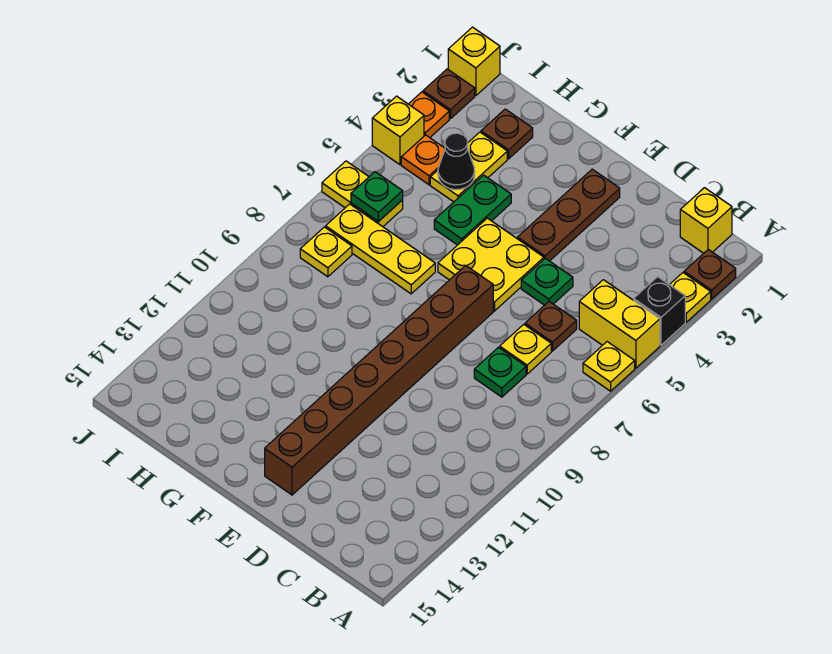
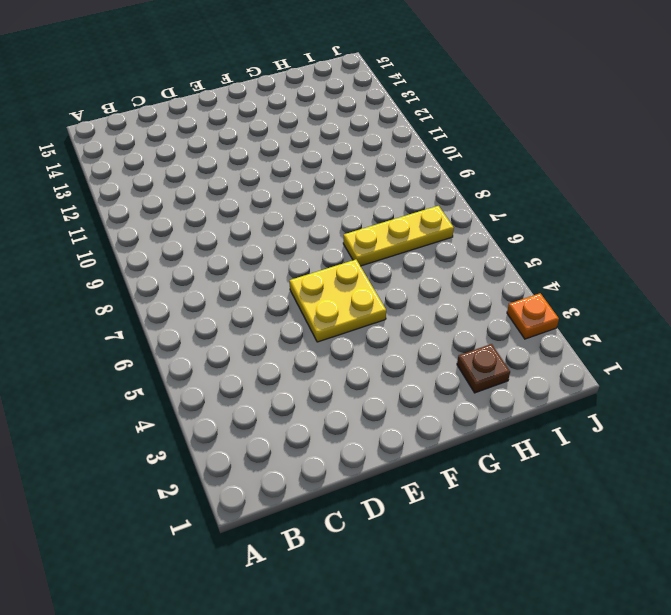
none -> brown plate A2 level 1
none -> yellow plate A3 level 1
none -> black brick A4 level 1

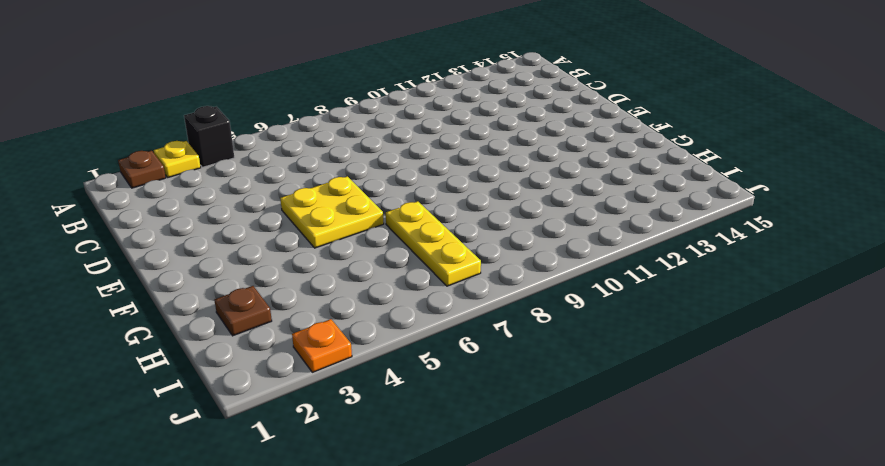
none -> yellow brick A5:B5 level 1
none -> yellow plate A6 level 1
none -> yellow brick B1 level 1

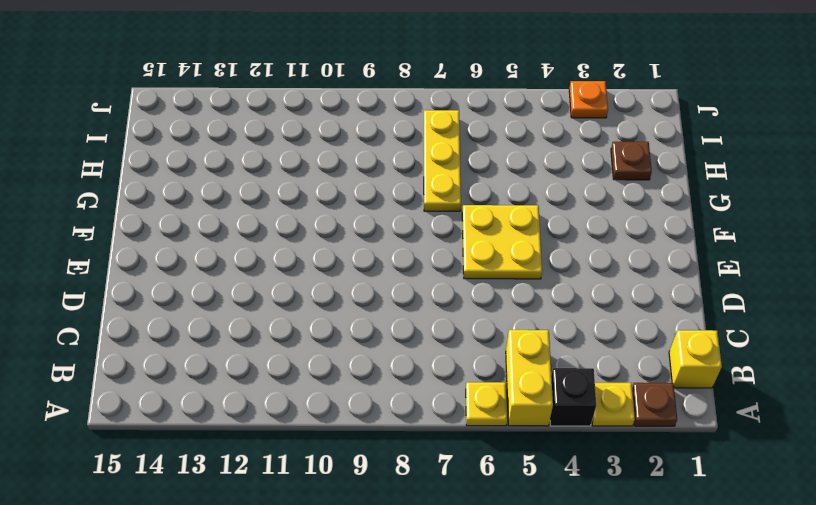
none -> brown plate C6 level 1
none -> yellow plate C7 level 1
none -> green plate C8 level 1

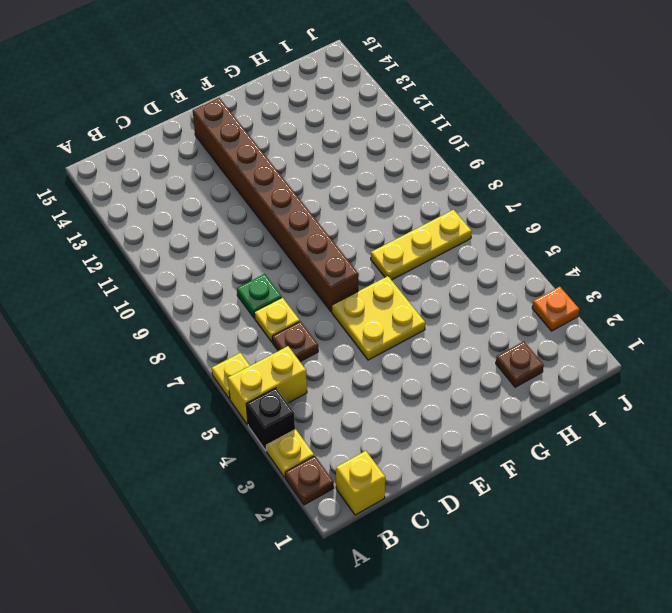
none -> green plate D5 level 1
none -> brown plate E2:E4 level 1
none -> green plate G4:G5 level 1

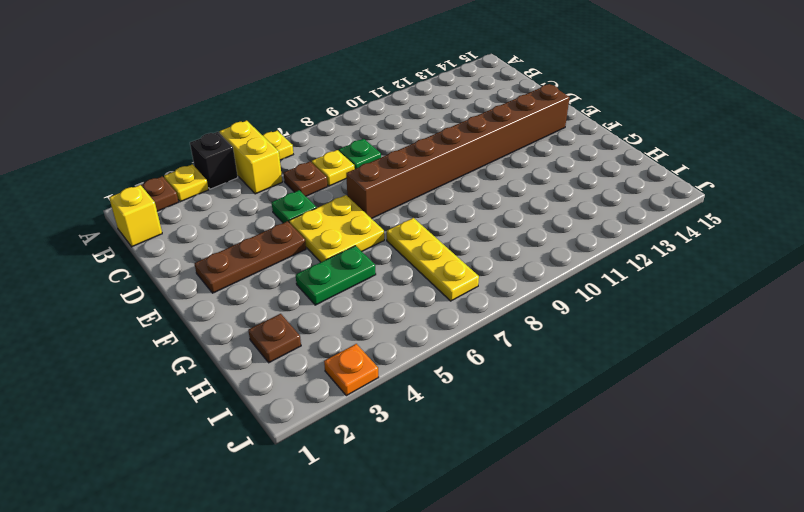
none -> yellow plate H3:H4 level 1
none -> orange plate I4 level 1
none -> yellow plate I6:J6 level 1

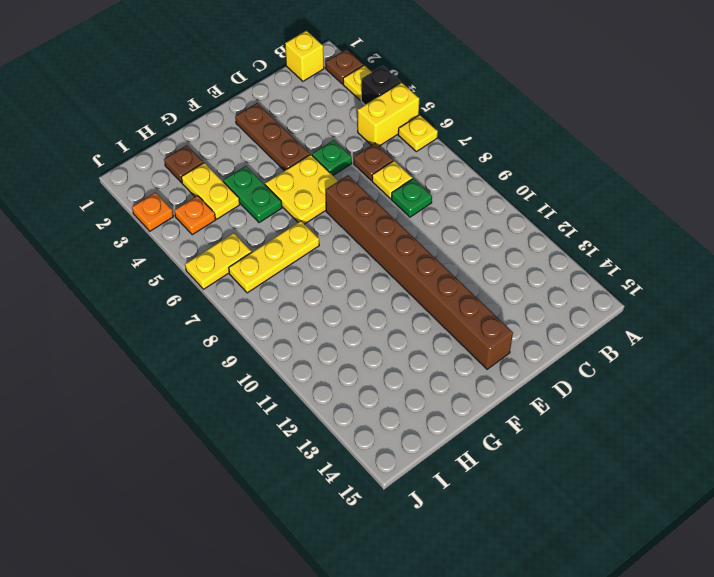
none -> yellow plate I8 level 1
none -> yellow brick J1 level 1
none -> brown plate J2 level 1

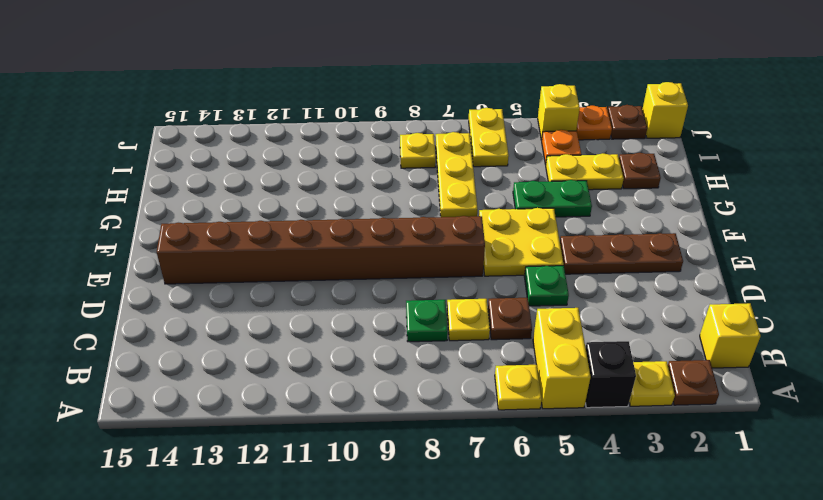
none -> black cone H4 level 2
none -> green plate I6 level 2

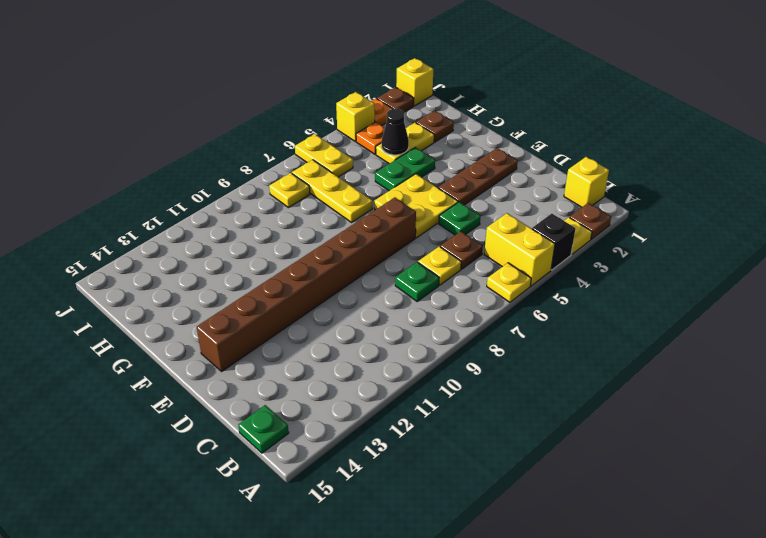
green plate B15 level 1 -> green plate I6 level 2

